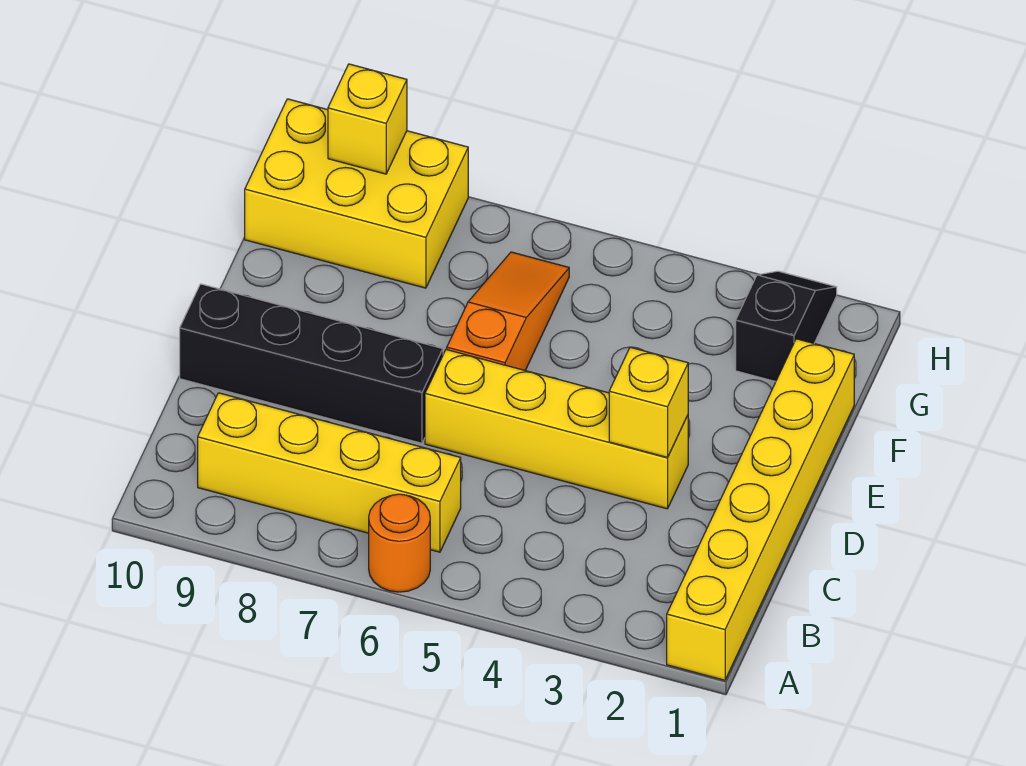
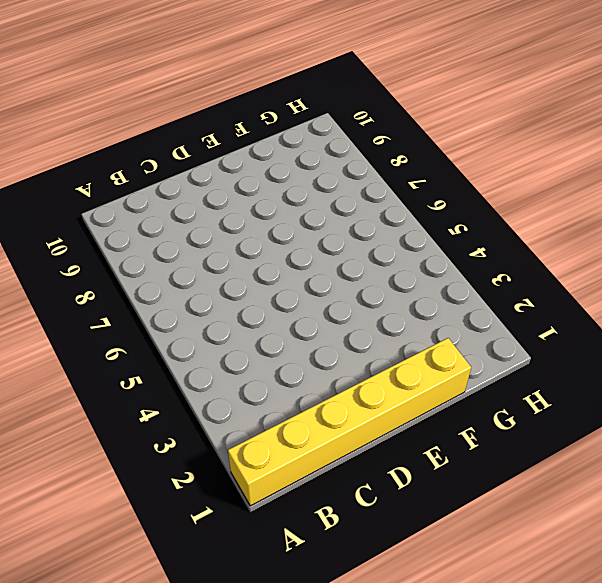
none -> orange round brick A6 level 1
none -> yellow brick B6:B9 level 1

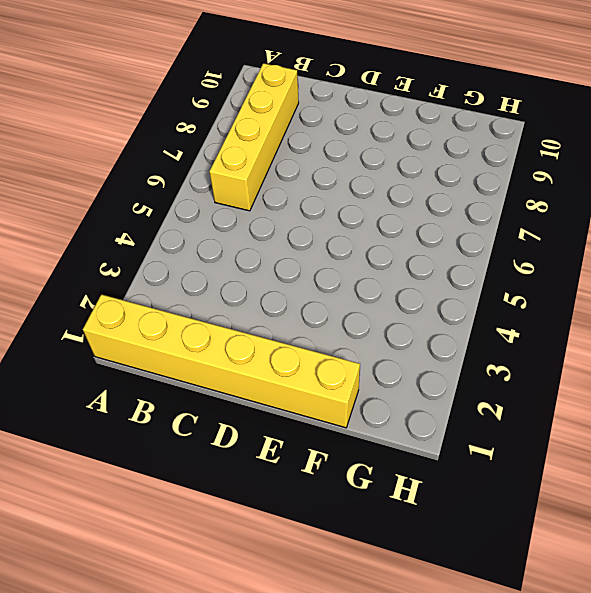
none -> orange round brick A6 level 1
none -> yellow brick D3:D6 level 1

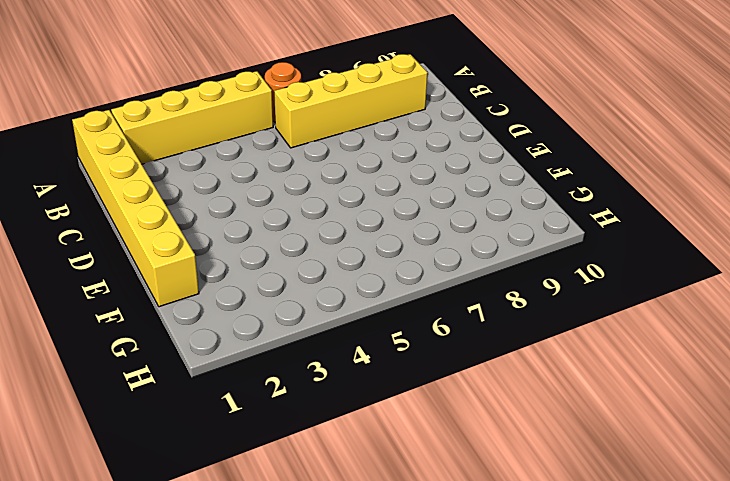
yellow brick A2:A5 level 1 -> yellow brick D3:D6 level 1
none -> black brick D7:D10 level 1
none -> orange slope E6:G6 level 1 top E

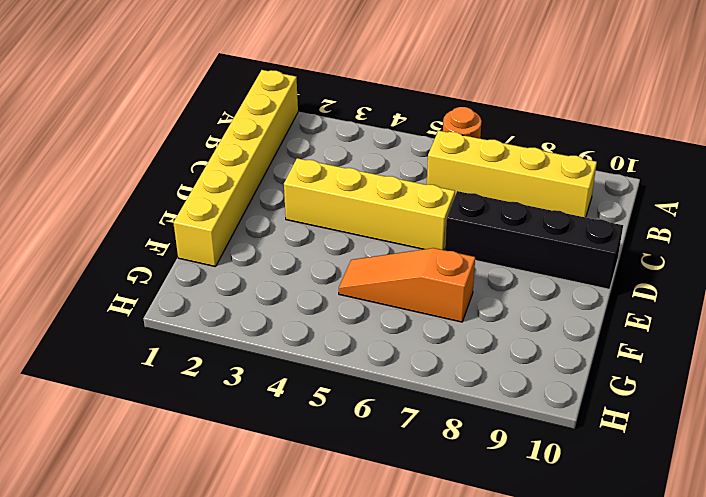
orange slope F5:F7 level 1 top 7 -> orange slope E6:G6 level 1 top E
none -> black slope G2:H2 level 1 top G
none -> yellow brick G8:H10 level 1

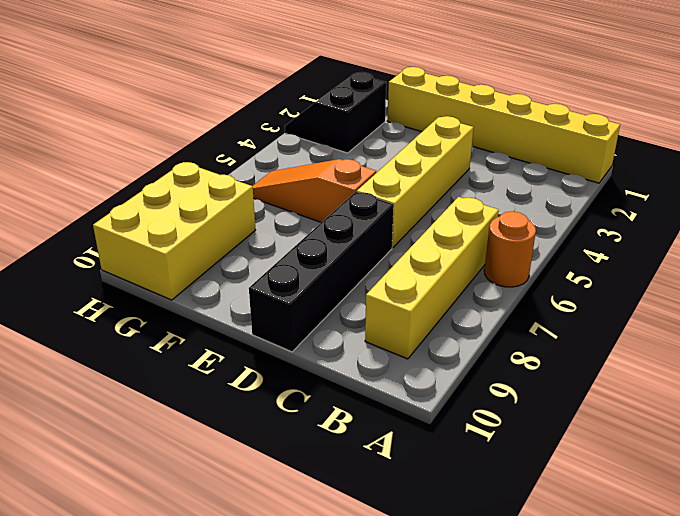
black slope G2:H3 level 1 top G -> black slope G2:H2 level 1 top G
none -> yellow brick D3 level 2
none -> yellow brick H9 level 2

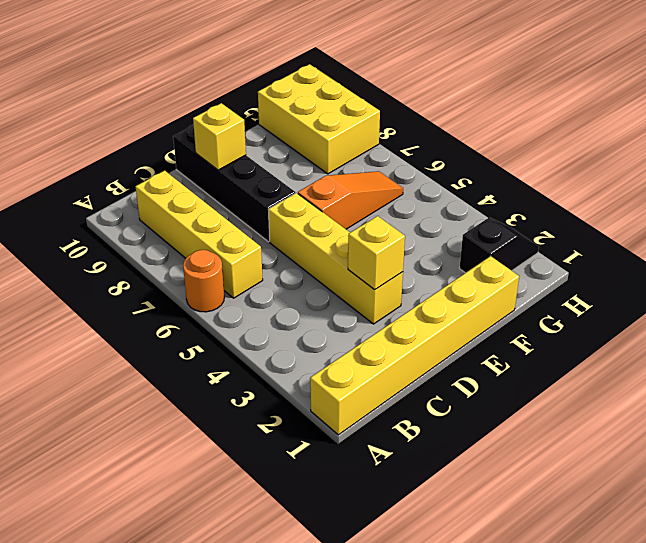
yellow brick D9 level 2 -> yellow brick H9 level 2

